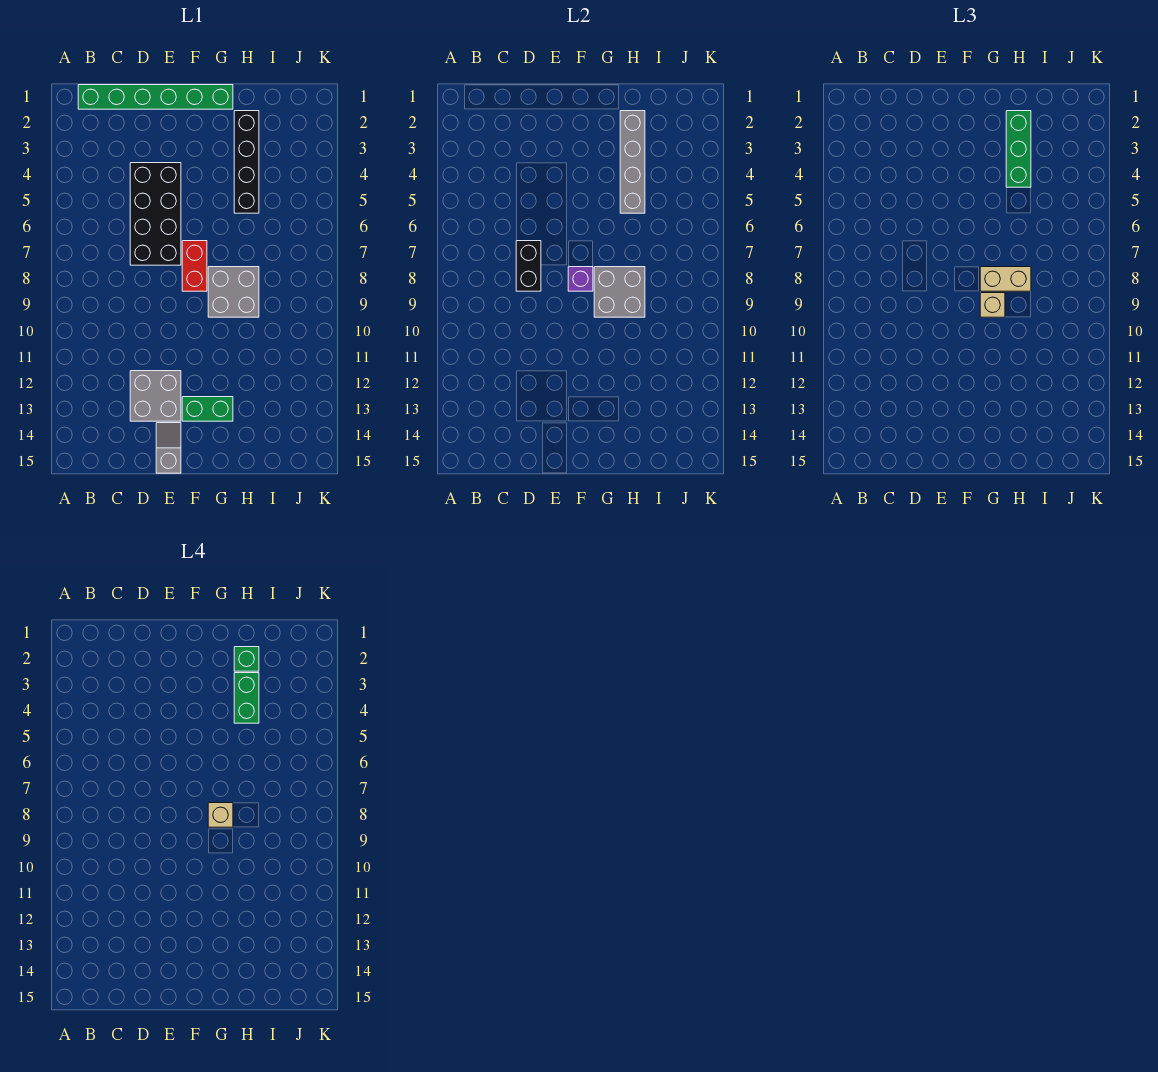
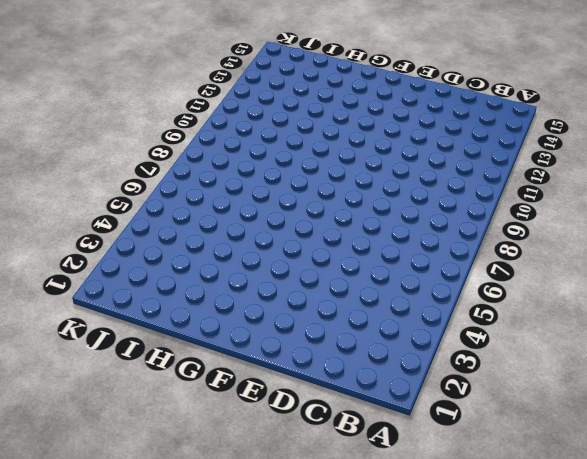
none -> green brick B1:G1 level 1
none -> black brick D4:E7 level 1
none -> grey brick D12:E13 level 1

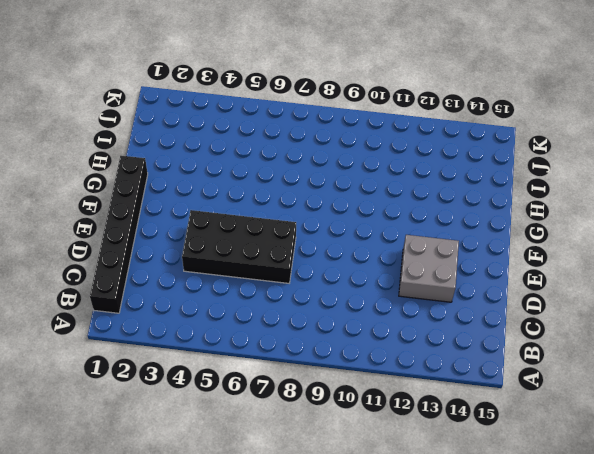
black brick B1:G1 level 1 -> green brick B1:G1 level 1
none -> grey slope E14:E15 level 1 top 15
none -> red brick F7:F8 level 1
none -> green brick F13:G13 level 1

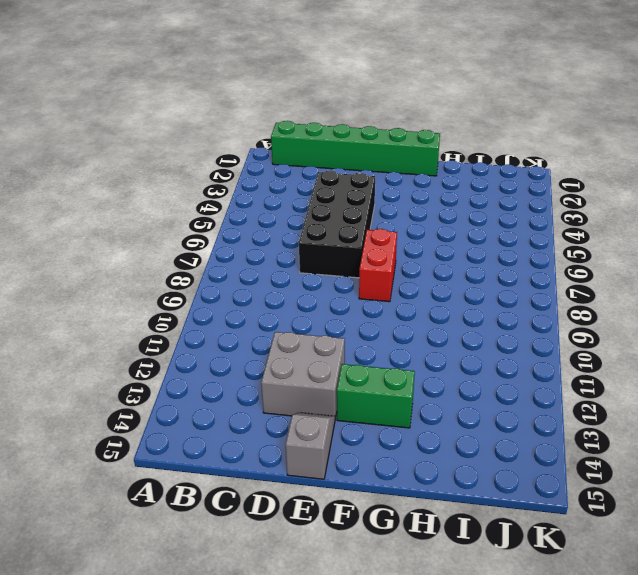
none -> grey brick G8:H9 level 1
none -> black brick H2:H5 level 1
none -> black brick D7:D8 level 2

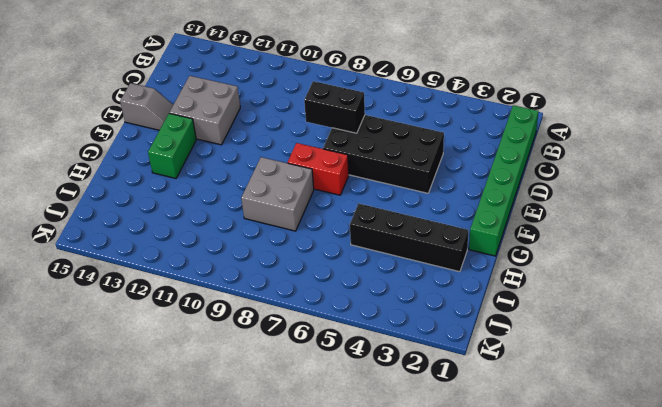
none -> purple brick F8 level 2
none -> grey brick G8:H9 level 2
none -> grey brick H2:H5 level 2

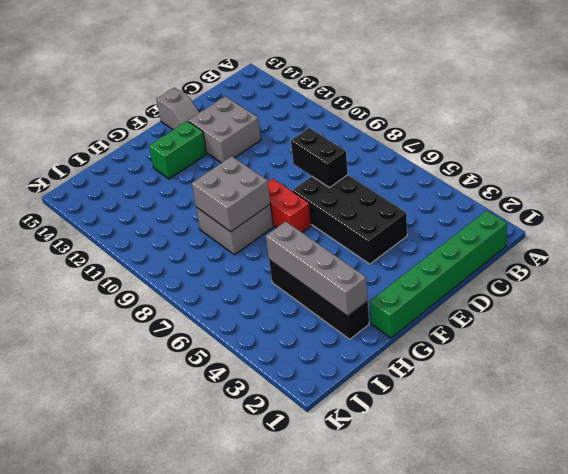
none -> purple brick F8 level 2
none -> tan brick G8:H8 level 3
none -> tan brick G9 level 3

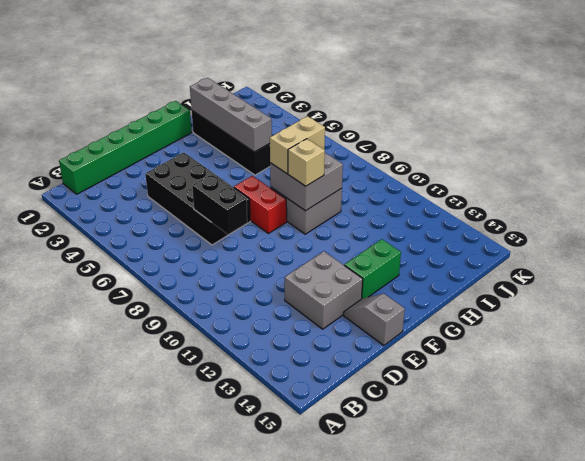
none -> purple brick F8 level 2
none -> green brick H2:H4 level 3
none -> tan brick G8 level 4

